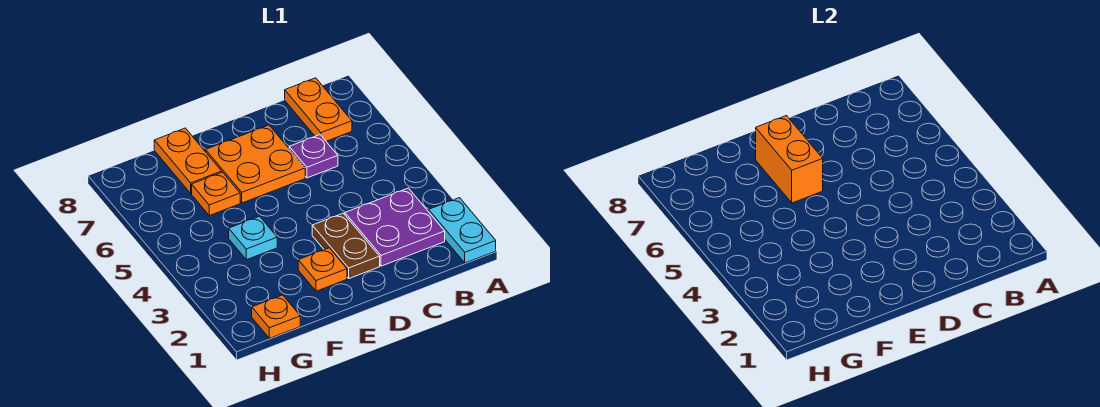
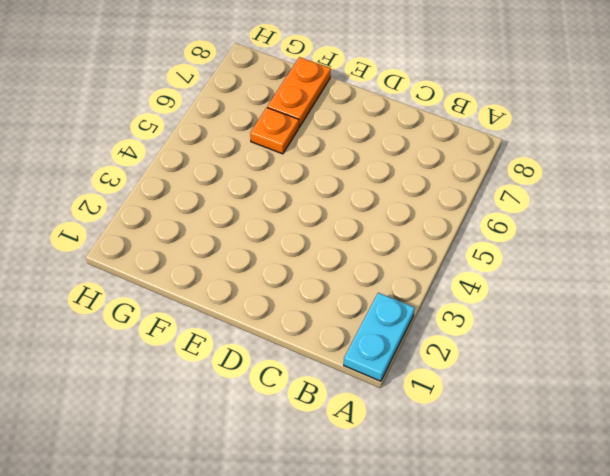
none -> purple plate B2:C3 level 1
none -> orange plate B7:B8 level 1
none -> purple plate C6 level 1

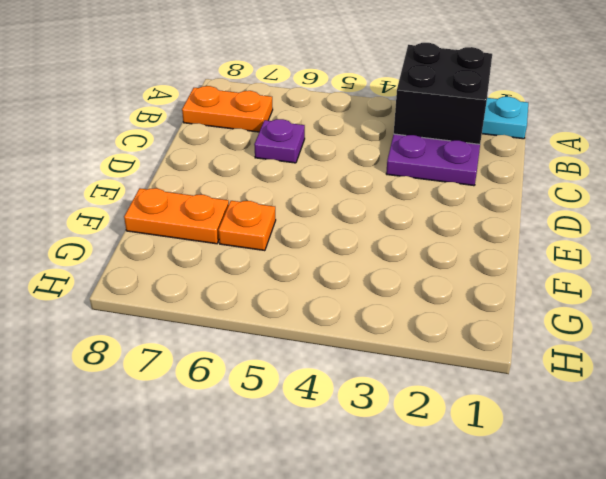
black brick A2:B3 level 2 -> none
none -> brown plate D2:D3 level 1
none -> orange plate D6:E7 level 1
none -> orange plate E2 level 1

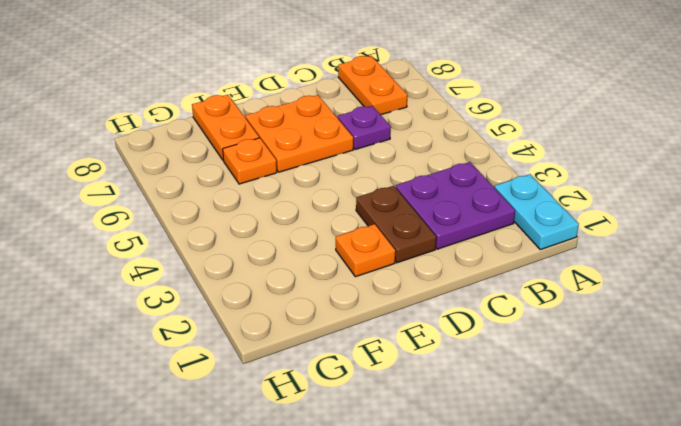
none -> cyan plate F4 level 1
none -> orange plate G1 level 1
none -> orange brick E6:E7 level 2

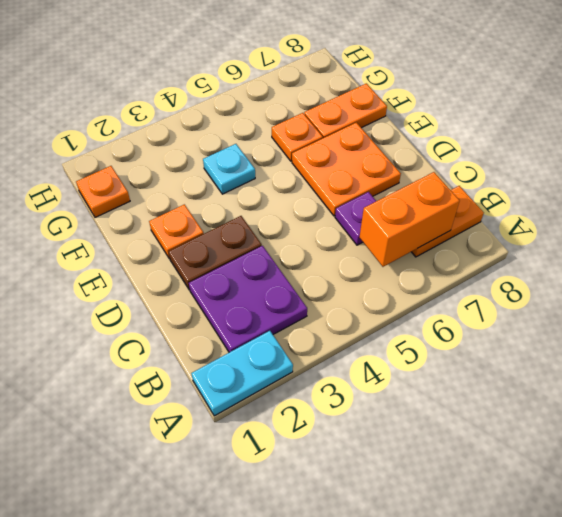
orange brick B6:B7 level 2 -> orange brick E6:E7 level 2

